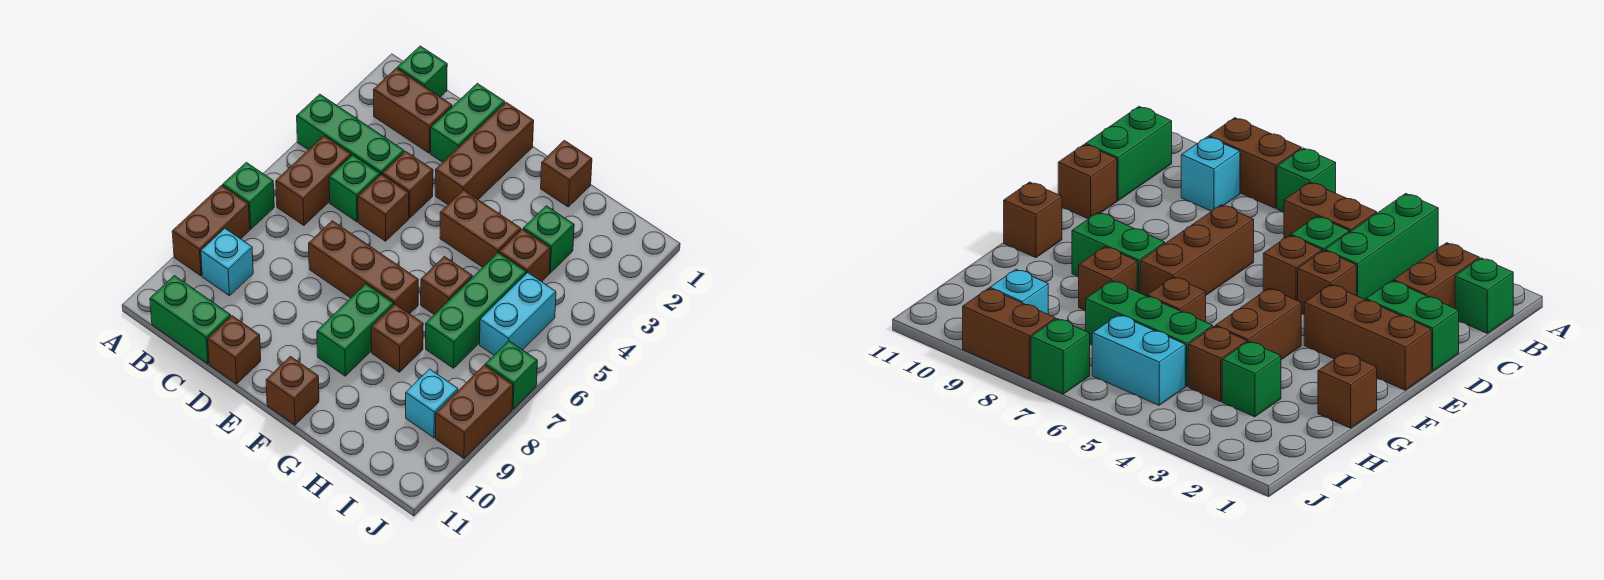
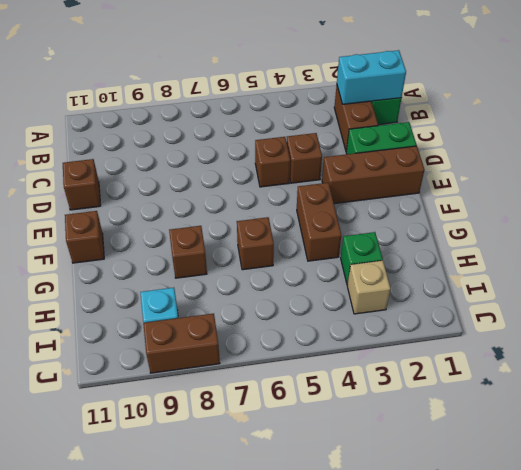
cyan brick B1:B2 level 2 -> cyan brick I5:I6 level 1
tan brick I3 level 1 -> none
none -> green brick A4:C4 level 1
none -> green brick A7 level 1
none -> brown brick A8:A9 level 1

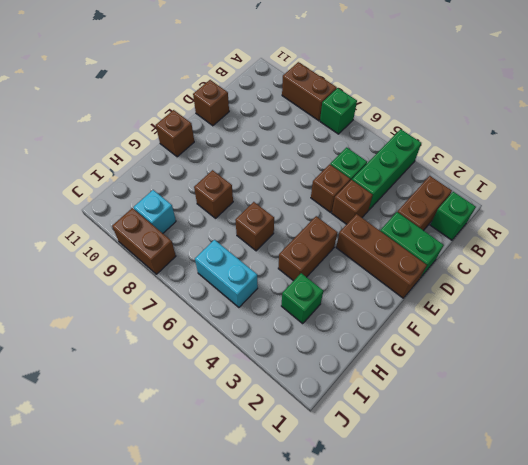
none -> brown brick B5:B6 level 1
none -> cyan brick B9 level 1
none -> green brick B11:C11 level 1

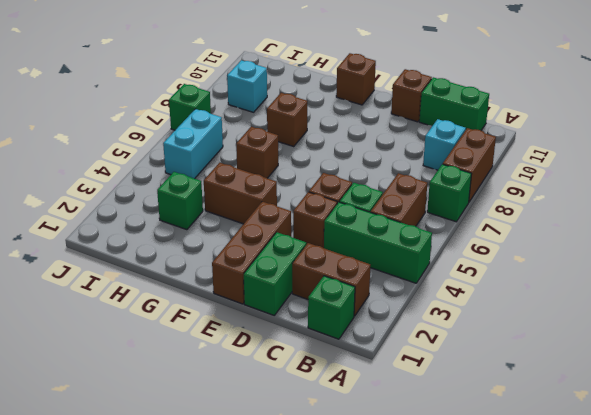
none -> brown brick D7:F7 level 1
none -> green brick F8:F9 level 1
none -> brown brick G1 level 1

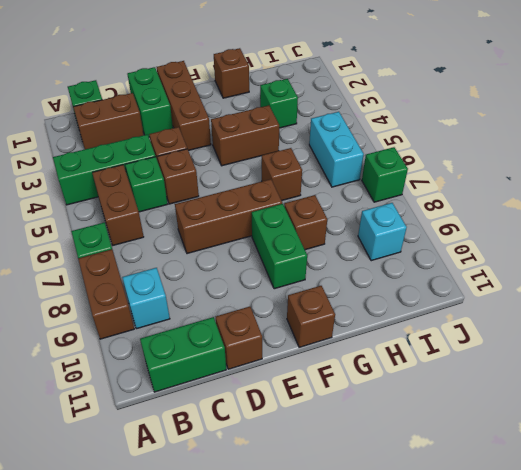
none -> brown brick H4 level 1
none -> green brick H5:H7 level 1
none -> brown brick J8:J9 level 1

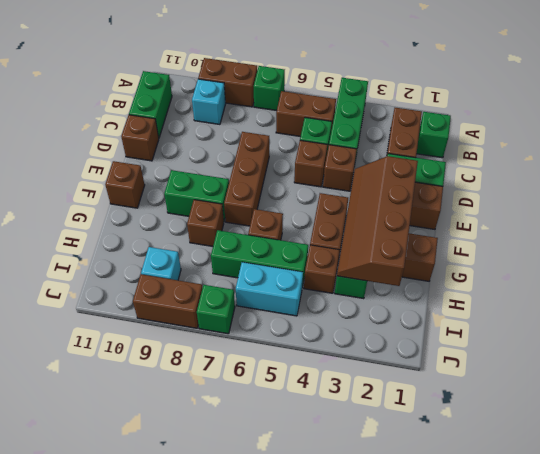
brown slope E2:H3 level 2 top 2 -> none

